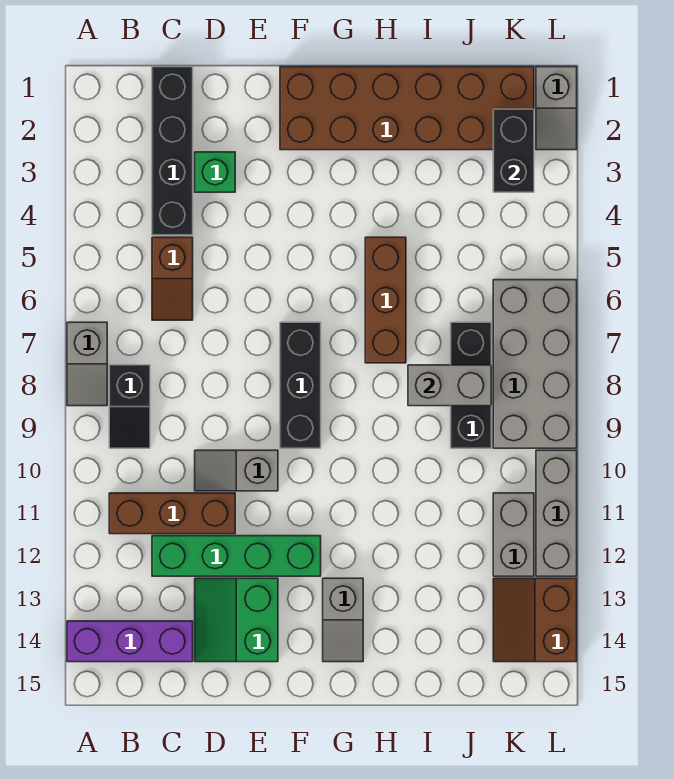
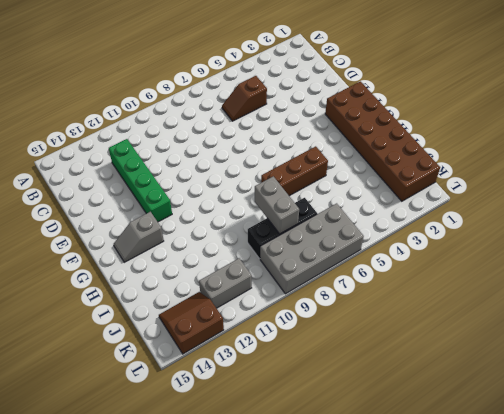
none -> grey slope A7:A8 level 1 top 7
none -> purple brick A14:C14 level 1
none -> black slope B8:B9 level 1 top 8

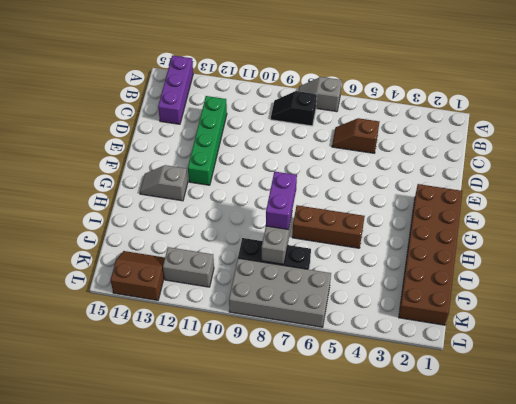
purple brick H8:I8 level 3 -> none
none -> brown brick B11:D11 level 1
none -> black brick C1:C4 level 1
none -> green brick D3 level 1

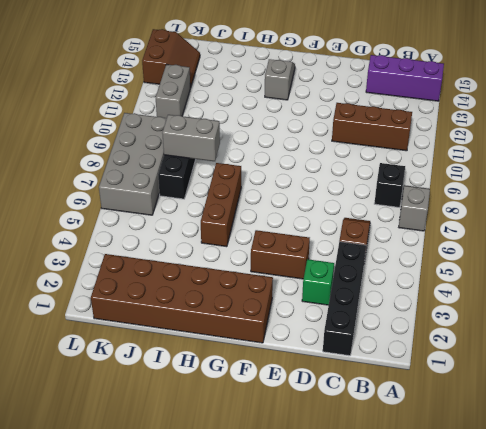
brown brick E4:F4 level 1 -> none
none -> green brick C12:F12 level 1
none -> grey slope D10:E10 level 1 top E
none -> green slope D13:E14 level 1 top E

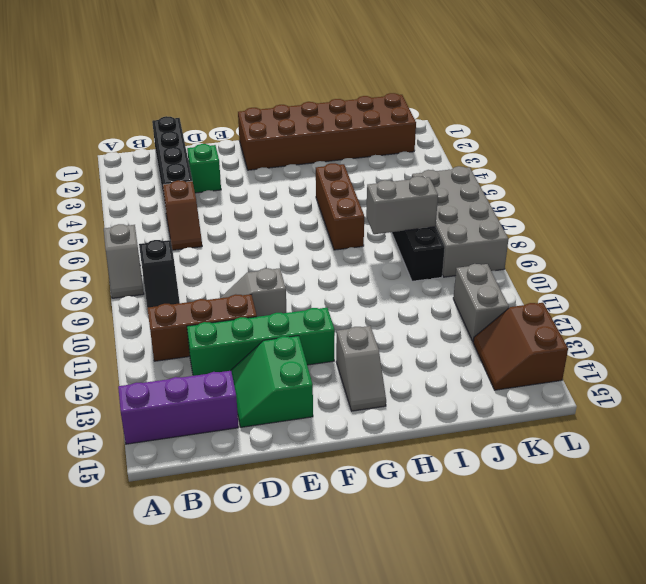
none -> black brick F7:F9 level 1
none -> grey slope L1:L2 level 1 top 1
none -> grey brick L10:L12 level 1

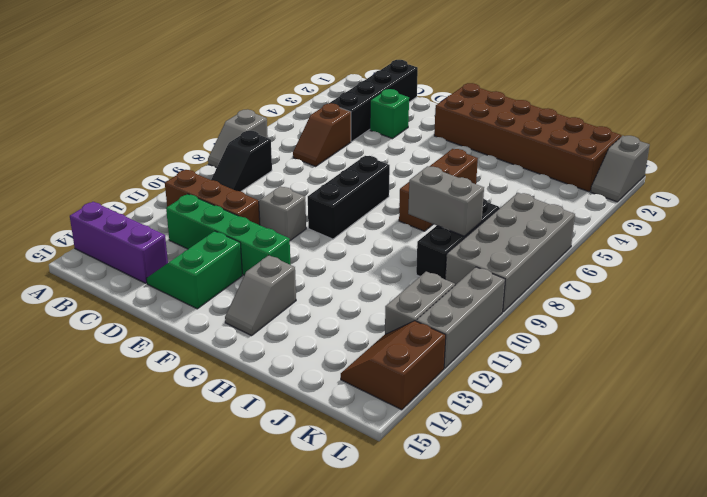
none -> black brick K2:K3 level 2

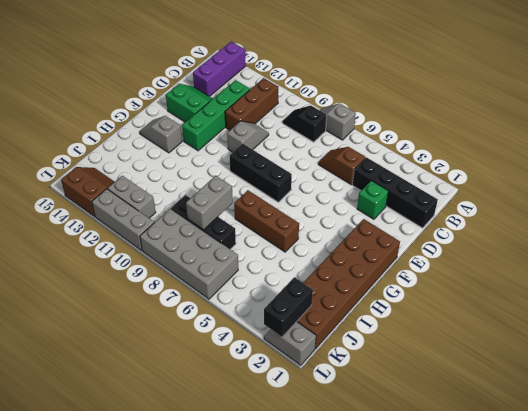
black brick K2:L2 level 2 -> black brick K2:K3 level 2

